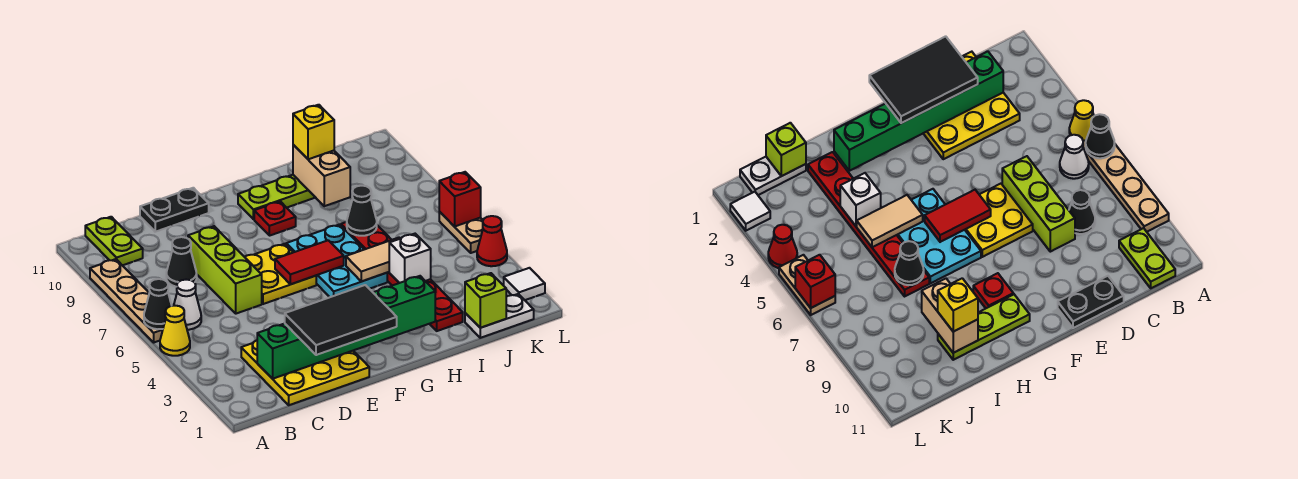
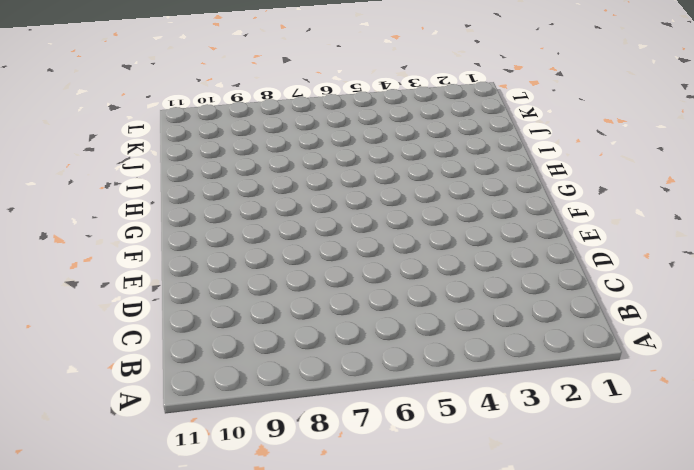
none -> yellow cone A5 level 1
none -> tan plate A6:A9 level 1
none -> white cone B6 level 1

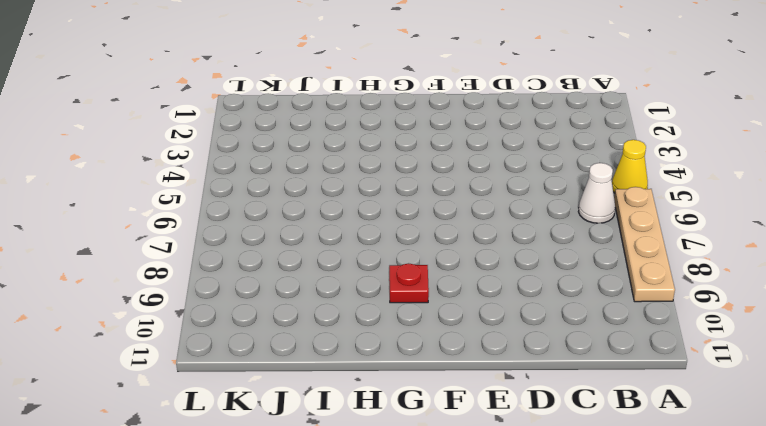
none -> lime plate B10:B11 level 1
none -> yellow plate C1:E3 level 1
none -> black cone C8 level 1

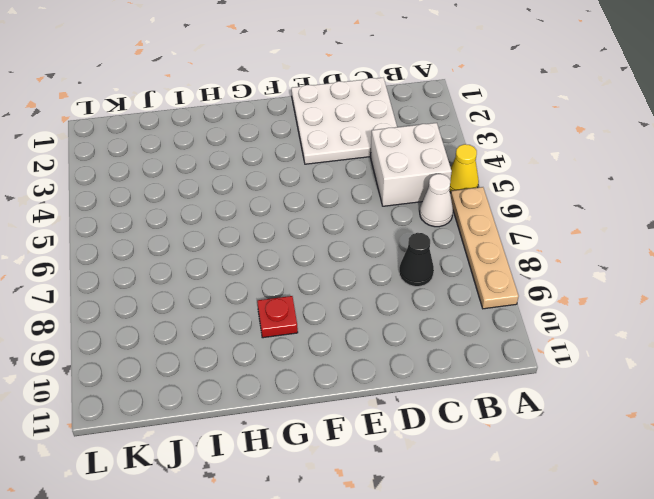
white brick B4:C5 level 1 -> none
white plate C1:E3 level 1 -> yellow plate C1:E3 level 1
none -> lime plate B10:B11 level 1
none -> lime brick D6:D8 level 1
none -> black plate D11:E11 level 1

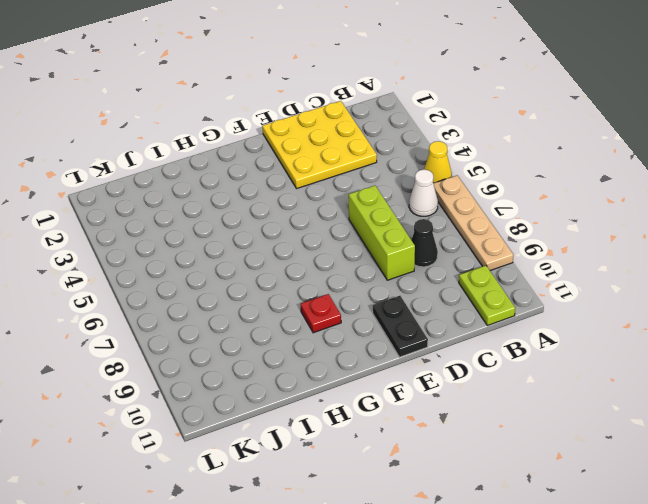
black plate E10:E11 level 1 -> black plate D11:E11 level 1
none -> yellow plate E6:F7 level 1
none -> cyan plate G5:H7 level 1
none -> lime plate G10:I10 level 1

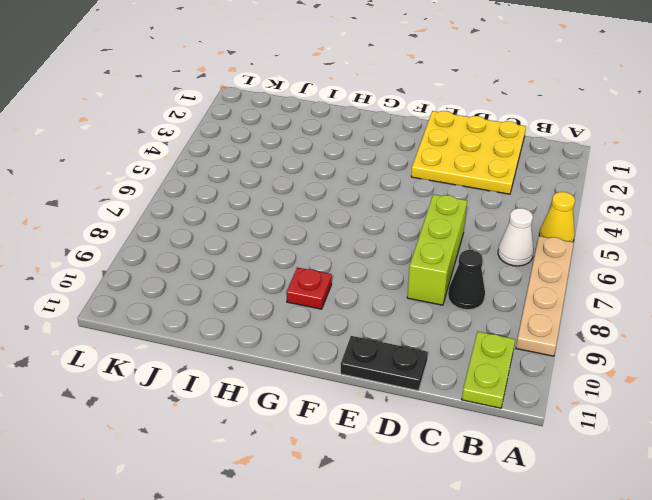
none -> yellow plate E6:F7 level 1
none -> cyan plate G5:H7 level 1
none -> lime plate G10:I10 level 1

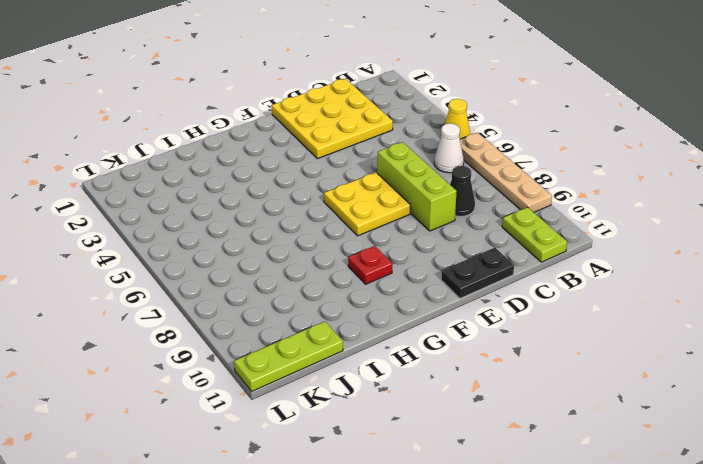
lime plate J11:L11 level 1 -> lime plate G10:I10 level 1
none -> cyan plate G5:H7 level 1
none -> red plate I2:I7 level 1
none -> white plate J1:K1 level 1

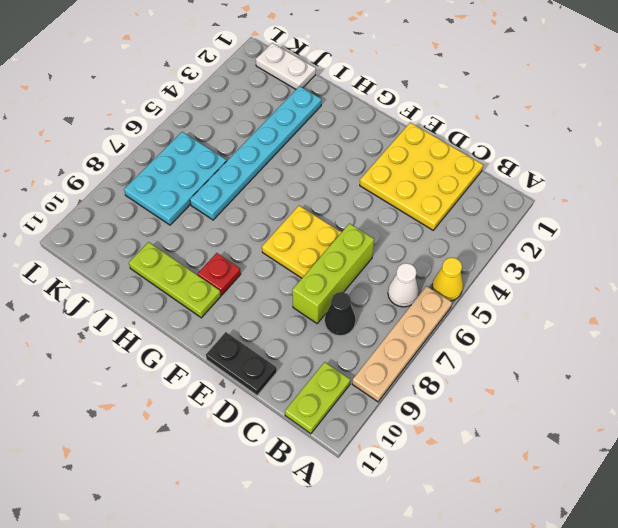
cyan plate I2:I7 level 1 -> red plate I2:I7 level 1
cyan plate J6:K8 level 1 -> cyan plate G5:H7 level 1
none -> white tile L2 level 1
none -> red cone L4 level 1
none -> tan plate L5:L6 level 1

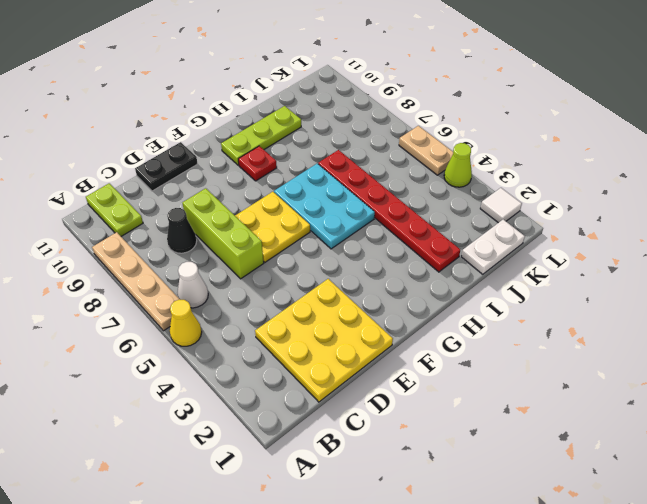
lime cone L4 level 1 -> red cone L4 level 1
none -> black cone A6 level 2
none -> green brick C2:H2 level 2
none -> red tile F6:G6 level 2

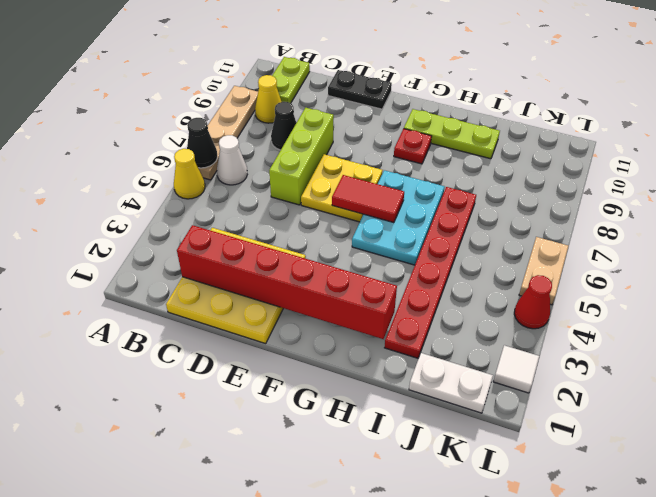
yellow cone B9 level 1 -> none
red brick C2:H2 level 2 -> green brick C2:H2 level 2
none -> tan tile H5:I5 level 2
none -> white brick I4 level 2
none -> black cone I7 level 2

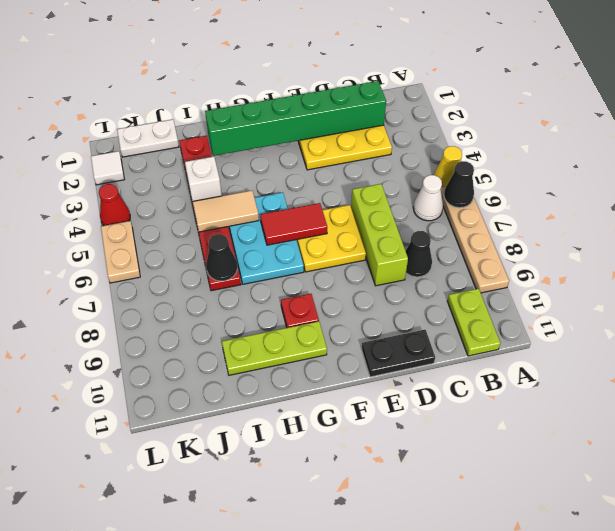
none -> tan brick I9:I10 level 2
none -> lime brick J1 level 2
none -> red brick L6 level 2

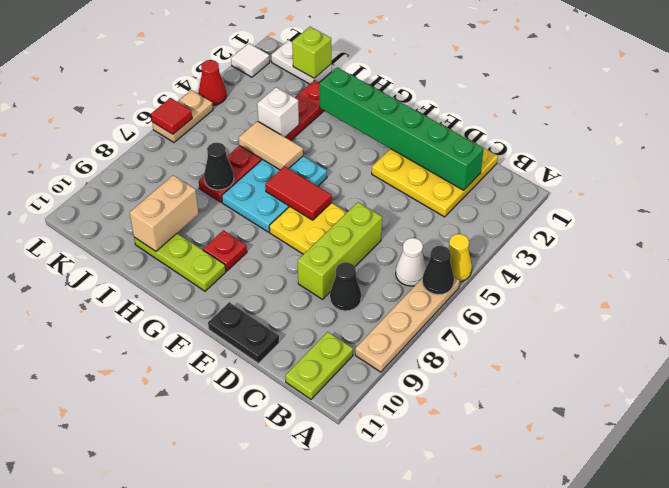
red tile L6 level 2 -> red brick L6 level 2
none -> black tile D1:F2 level 3
none -> yellow brick I10 level 3

